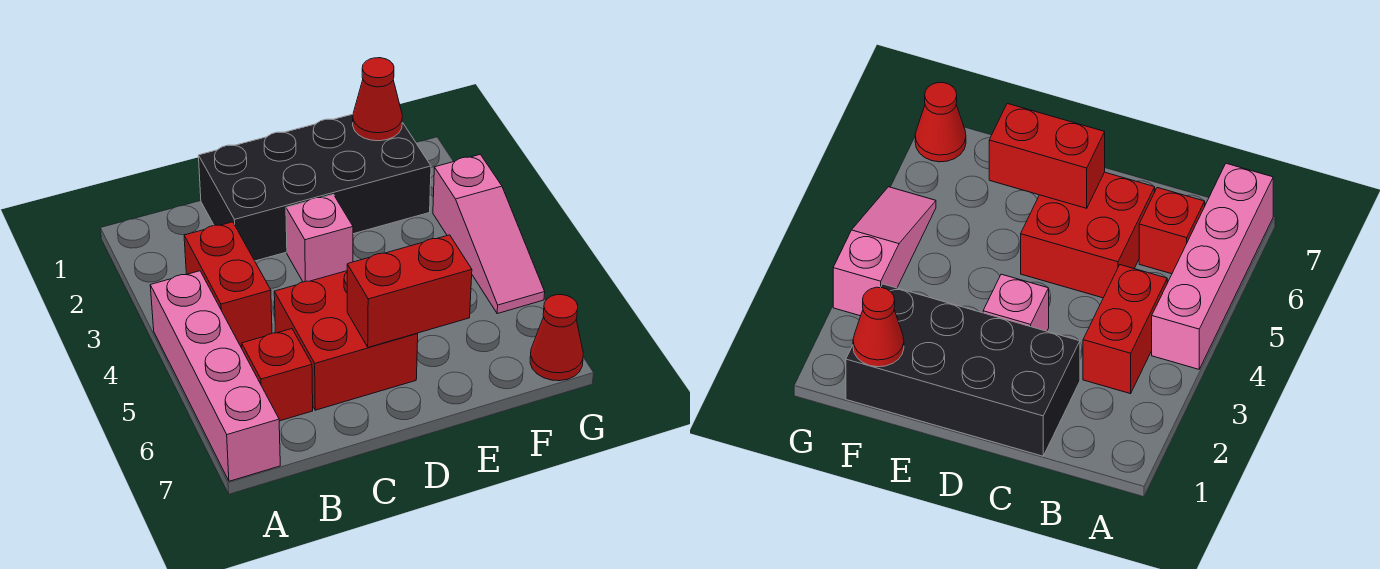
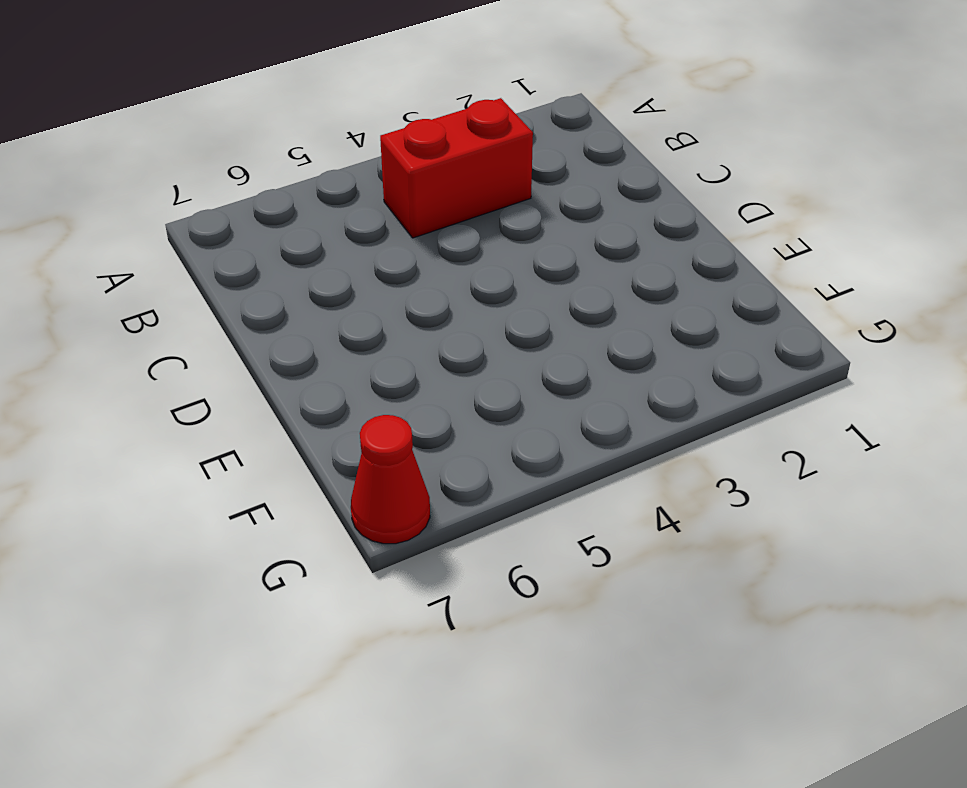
none -> pink brick A4:A7 level 1
none -> red brick B6 level 1

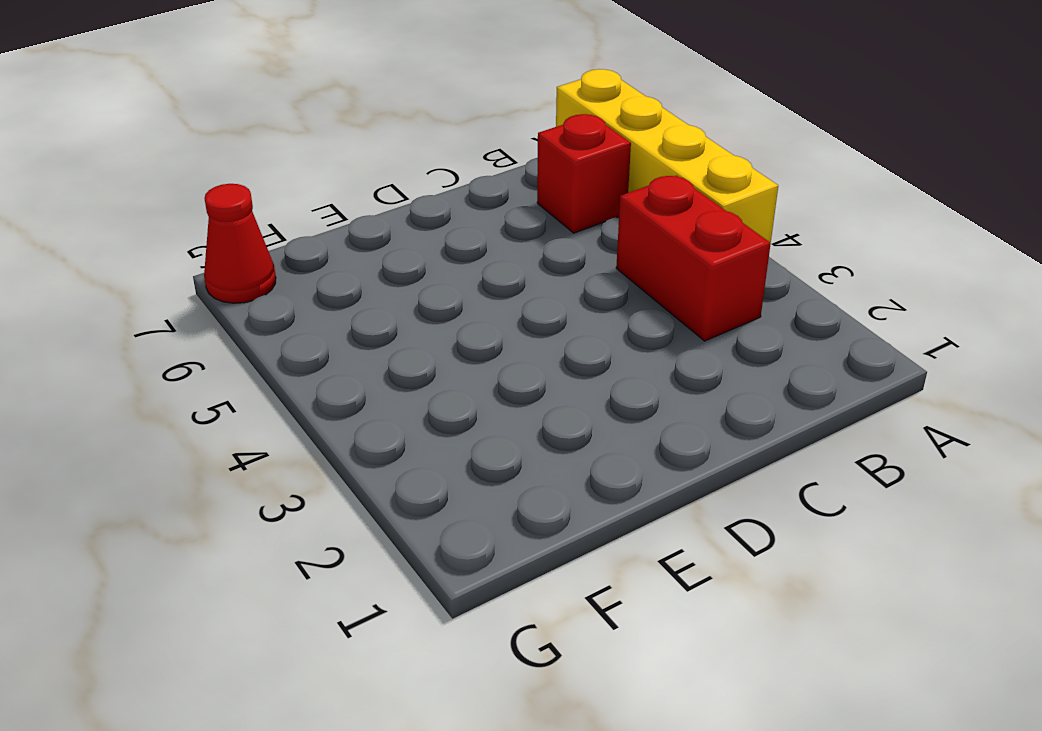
yellow brick A4:A7 level 1 -> pink brick A4:A7 level 1
none -> black brick C1:F2 level 1
none -> red brick C5:D6 level 1

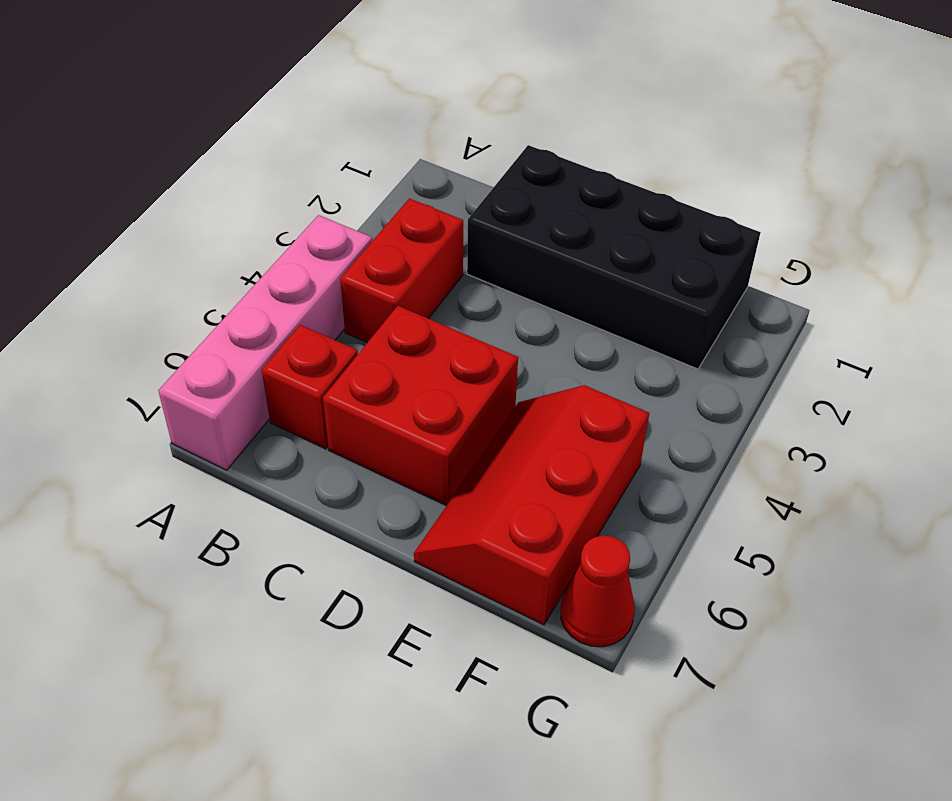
red slope E5:F7 level 1 top F -> none
none -> pink brick D3 level 1
none -> pink slope G3:G5 level 1 top 3

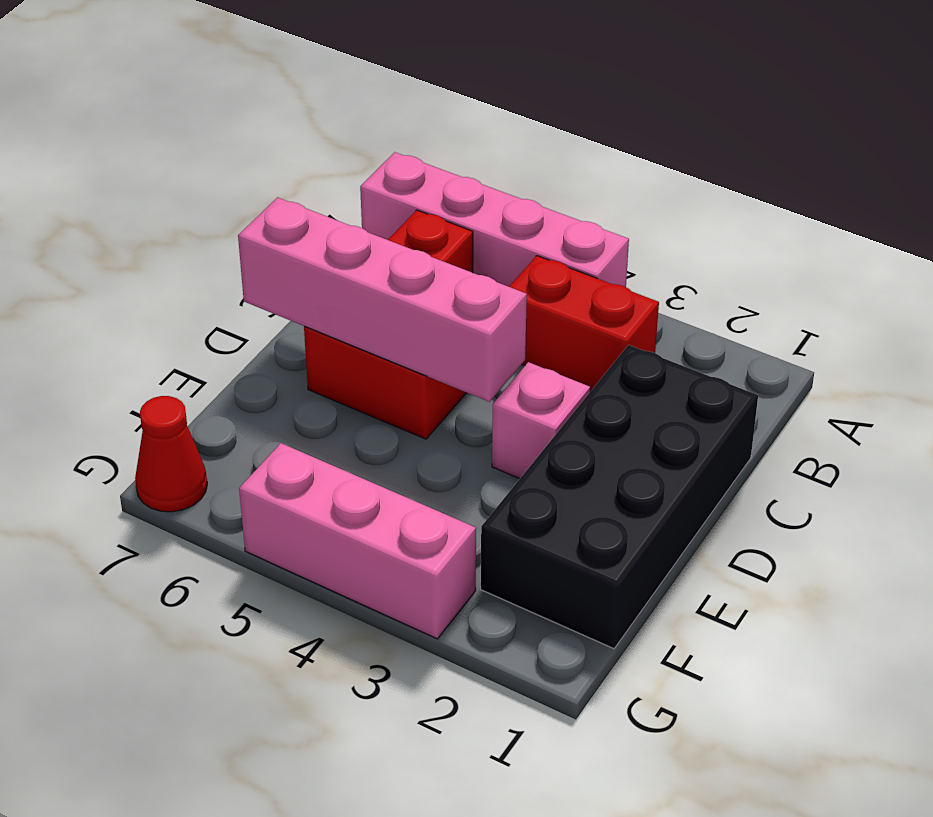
pink brick D4:D7 level 2 -> red brick D6:E6 level 2
pink brick G3:G5 level 1 -> pink slope G3:G5 level 1 top 3
none -> red cone F1 level 2

